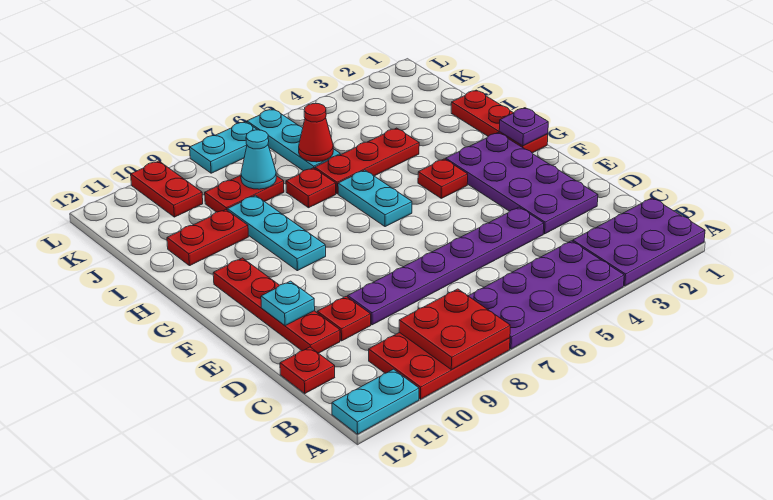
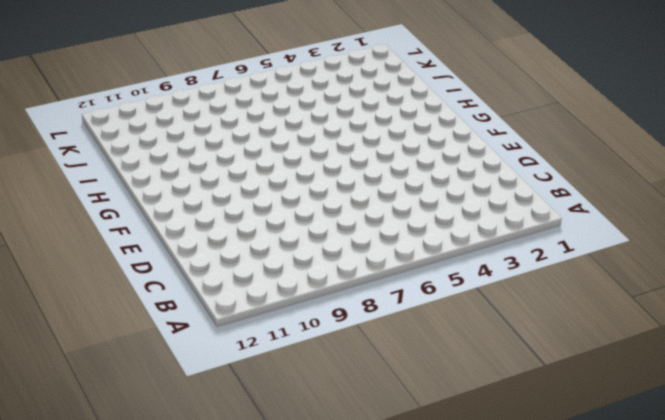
none -> purple plate A1:B3 level 1
none -> purple plate A4:B7 level 1
none -> red plate A8:B10 level 1

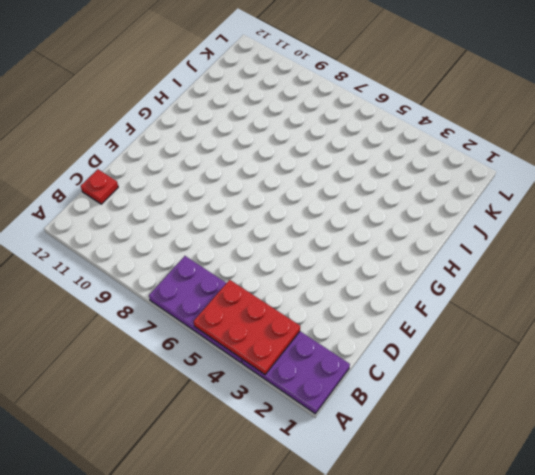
red plate A3:B5 level 2 -> red plate A8:B10 level 1
none -> cyan plate A11:A12 level 1
none -> purple plate D2:G3 level 1
none -> purple plate D4:D9 level 1

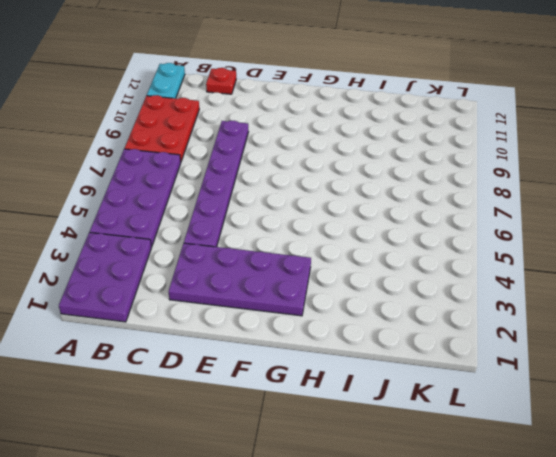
none -> red plate D10 level 1
none -> red plate D11:G11 level 1
none -> red plate G1:I1 level 1

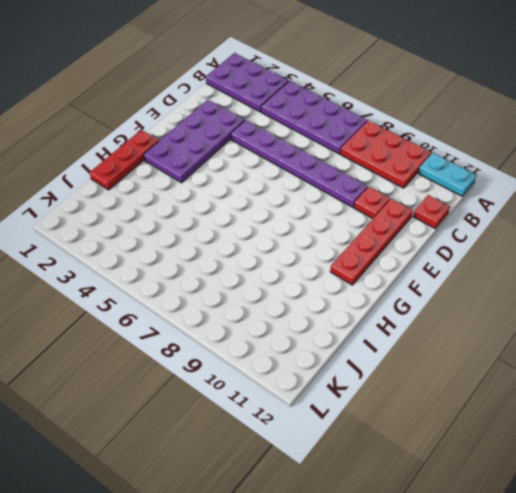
none -> red plate G4 level 1
none -> cyan plate G6:H6 level 1
none -> cyan plate G9:I9 level 1

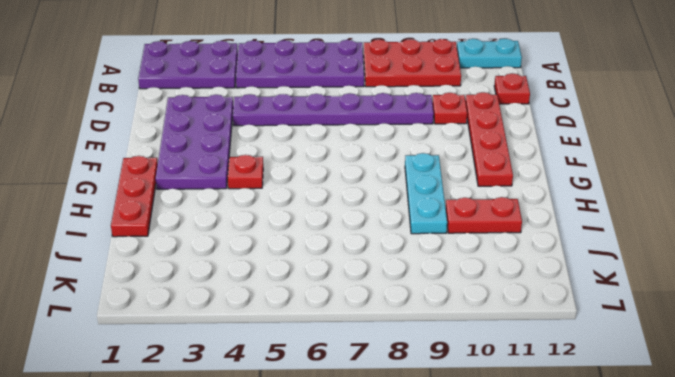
none -> cyan plate G6:H6 level 1
none -> red plate I4:I6 level 1
none -> red plate I7 level 1

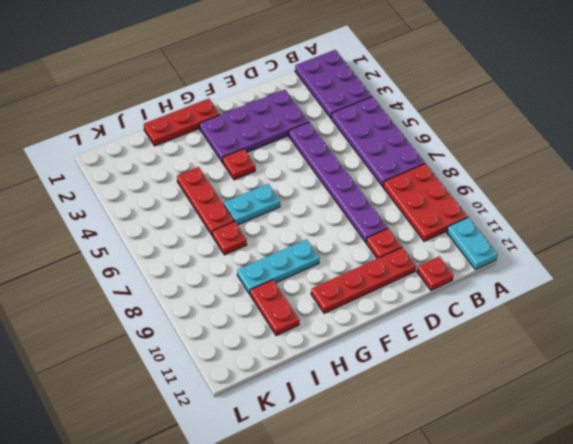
none -> cyan plate J6:L6 level 1
none -> red plate J8:J9 level 1
none -> red plate K10:L10 level 1

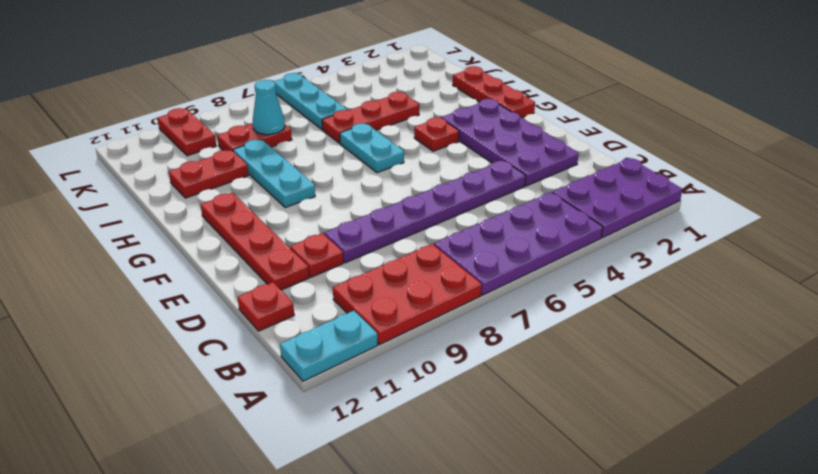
none -> red plate I7 level 1
none -> cyan plate L7:L8 level 1
none -> red plate A8:B9 level 2

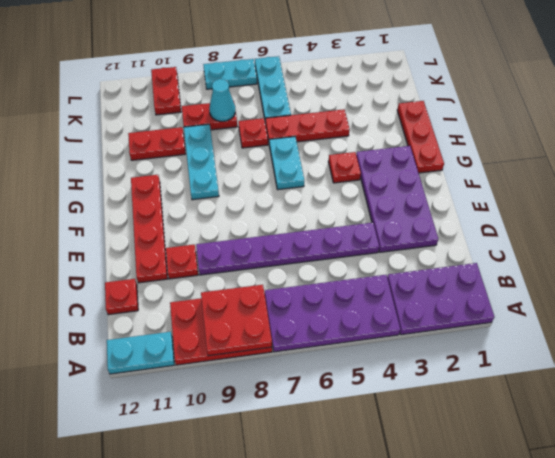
none -> cyan plate E11 level 2
none -> purple plate G1 level 2
none -> red cone J6 level 2

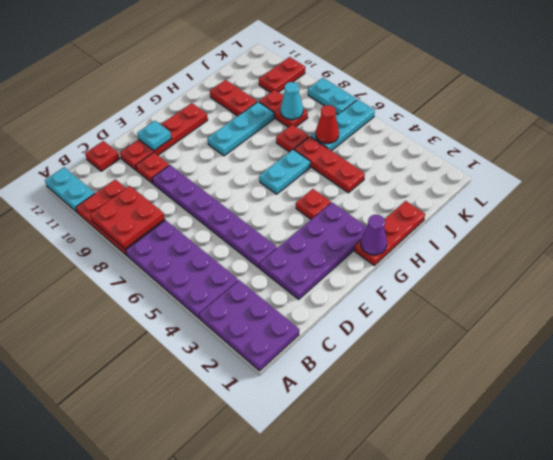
purple cone G1 level 2 -> purple plate G1 level 2

